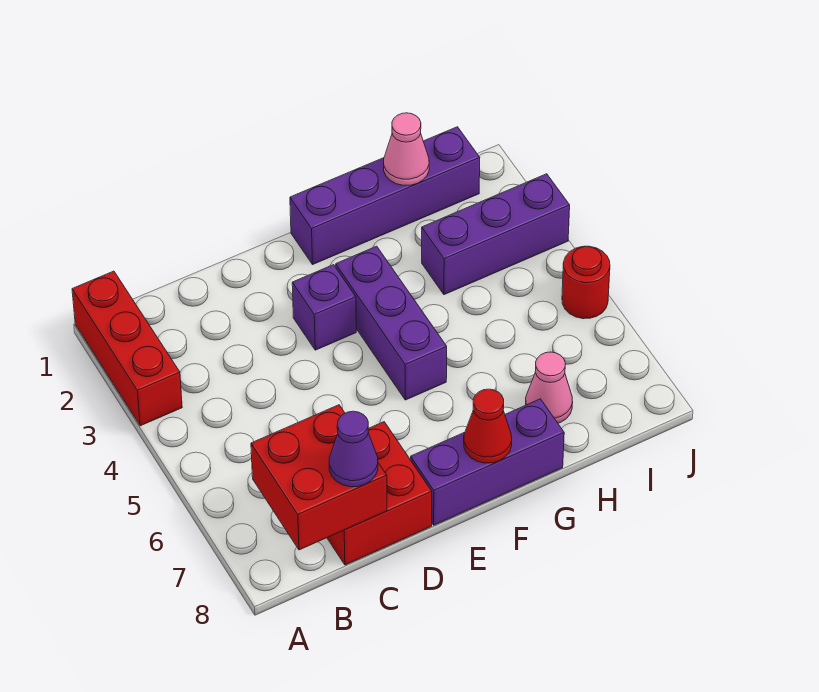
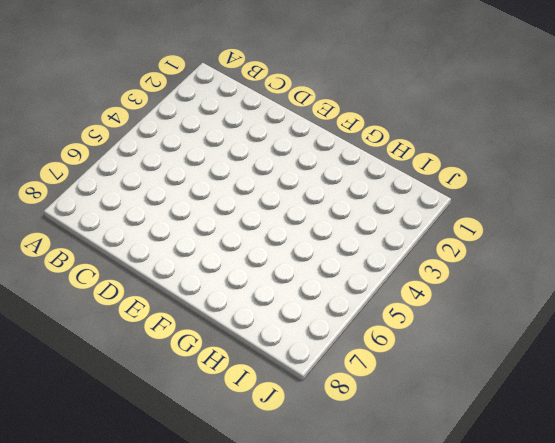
none -> red brick A1:A3 level 1
none -> red brick C7:D8 level 1
none -> purple brick E3 level 1

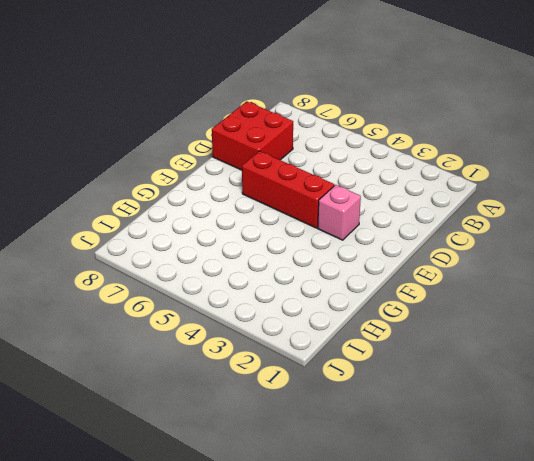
pink brick E3 level 1 -> purple brick E3 level 1
red brick E4:E6 level 1 -> red brick A1:A3 level 1
none -> purple brick E8:G8 level 1
none -> purple brick F1:I1 level 1
none -> purple brick F3:F5 level 1

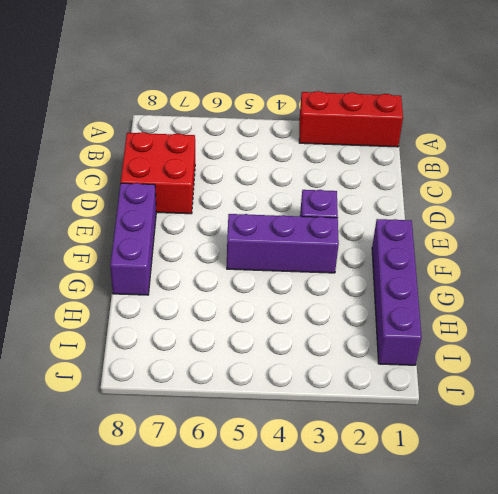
none -> purple brick H3:J3 level 1
none -> pink cone H7 level 1
none -> red round brick J5 level 1

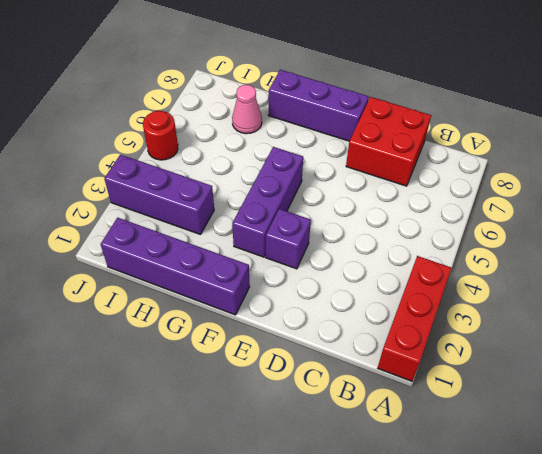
none -> red brick B7:C8 level 2
none -> red cone F8 level 2
none -> pink cone H1 level 2

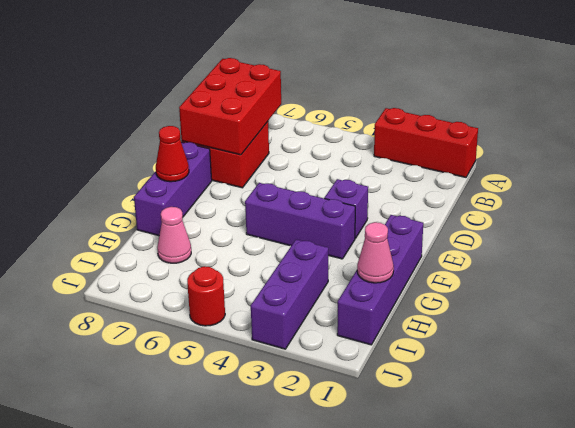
red brick B7:D8 level 2 -> red brick B7:C8 level 2
none -> purple cone C8 level 3

